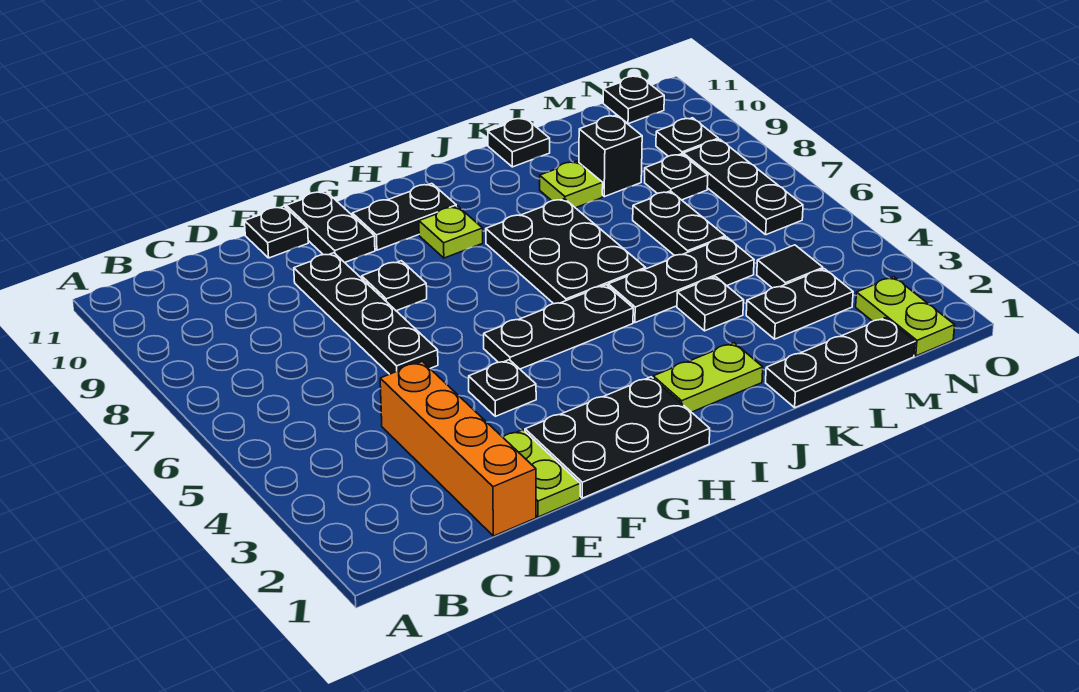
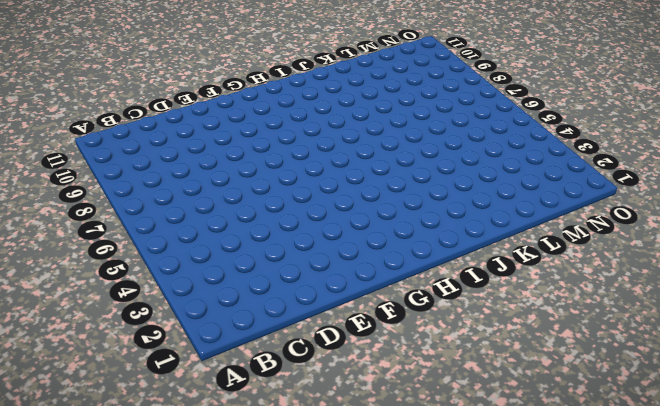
none -> orange brick D1:D4 level 1
none -> lime plate E1:E2 level 1
none -> black plate E6:E9 level 1

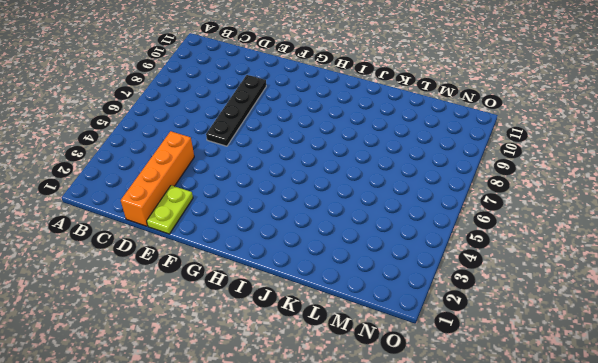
none -> black plate E11 level 1
none -> black plate F1:H2 level 1
none -> black plate F4 level 1

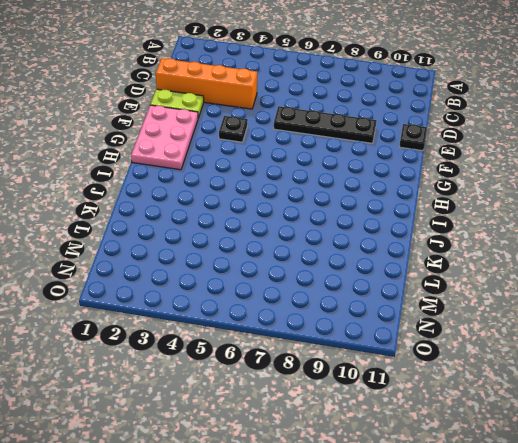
pink plate F1:H2 level 1 -> black plate F1:H2 level 1
none -> black plate F8 level 1
none -> black plate F10:F11 level 1
none -> black plate G5:I5 level 1

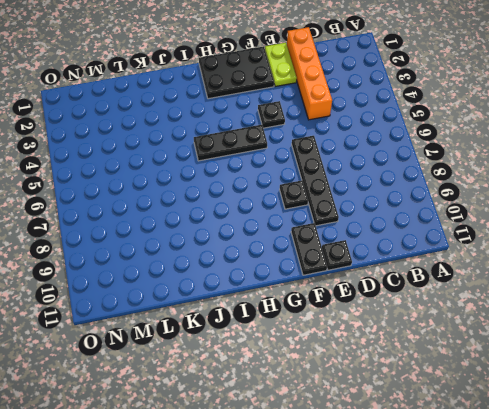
none -> black plate G10:H10 level 1
none -> lime plate H9 level 1
none -> lime plate I2:J2 level 1

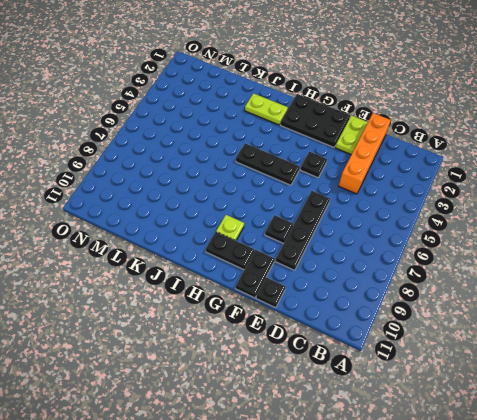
none -> black plate I6:J8 level 1
none -> black plate J5:L5 level 1
none -> black plate K1:M1 level 1

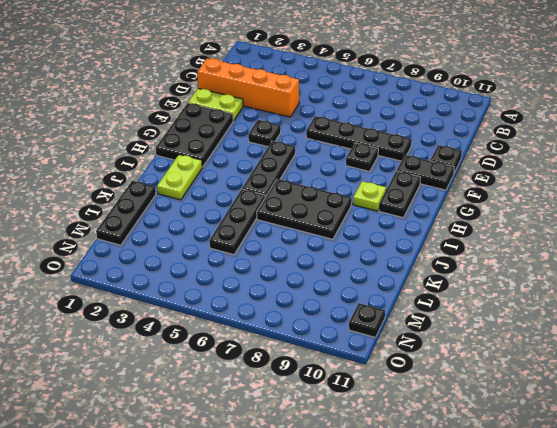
none -> black plate K4 level 1
none -> lime plate K9 level 1
none -> black plate K11 level 1

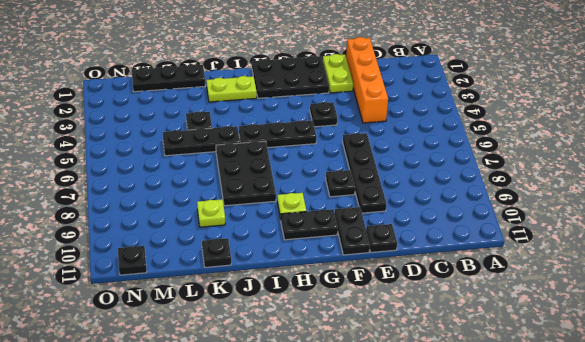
none -> black plate L3:M3 level 1
none -> black plate L6:L7 level 1
none -> black brick L9 level 1

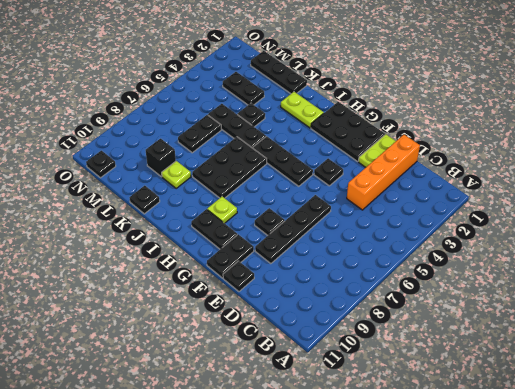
none -> black tile M4 level 1
none -> black plate M8 level 1
none -> lime plate N1:N2 level 1

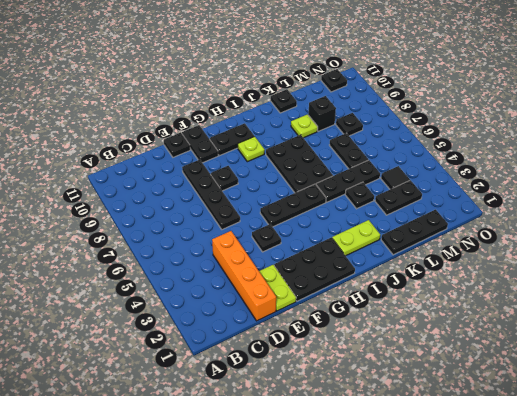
none -> lime plate N1:N2 level 1
none -> black plate N6:N8 level 1
none -> black plate N9 level 1

